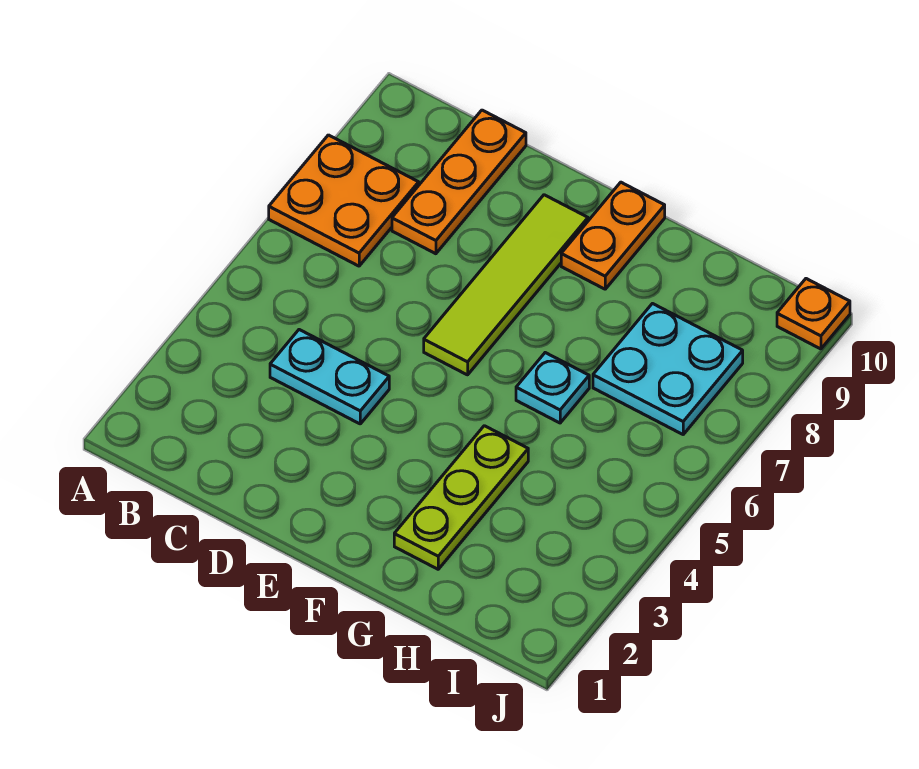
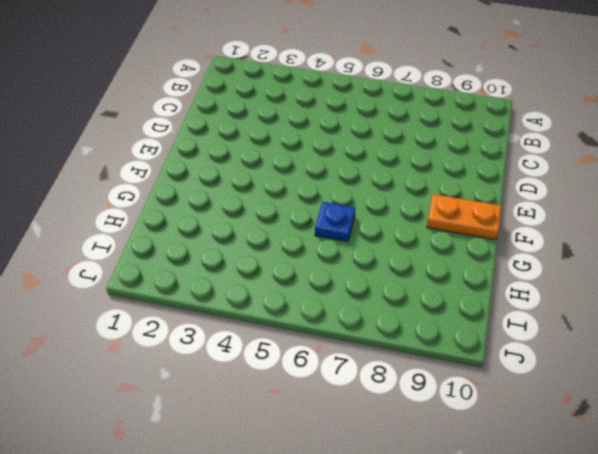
blue plate G6 level 1 -> cyan plate G6 level 1
none -> orange plate A7:B8 level 1
none -> cyan plate C4:D4 level 1

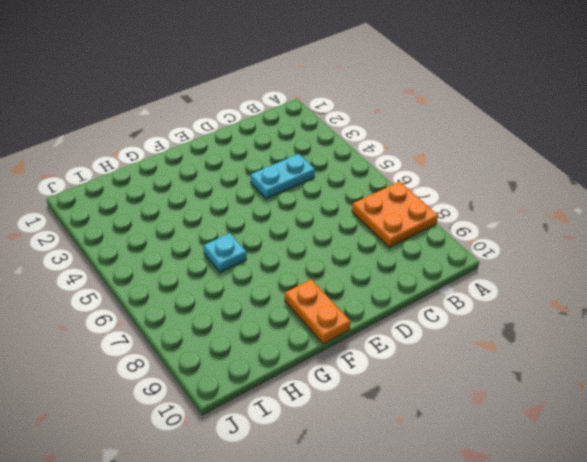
none -> orange plate C8:C10 level 1
none -> lime tile E6:E9 level 1

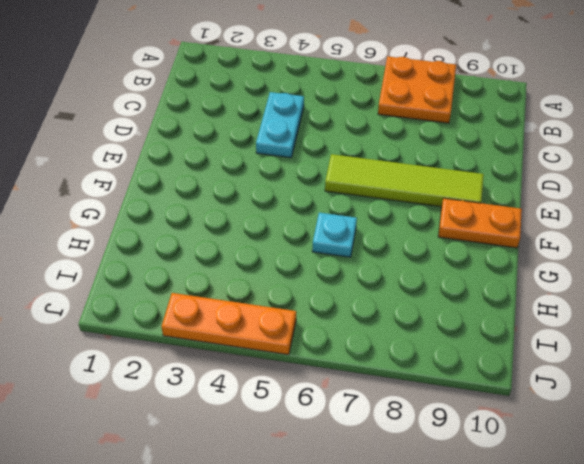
orange plate J3:J5 level 1 -> orange plate C8:C10 level 1
none -> lime plate G2:G4 level 1
none -> cyan plate H7:I8 level 1

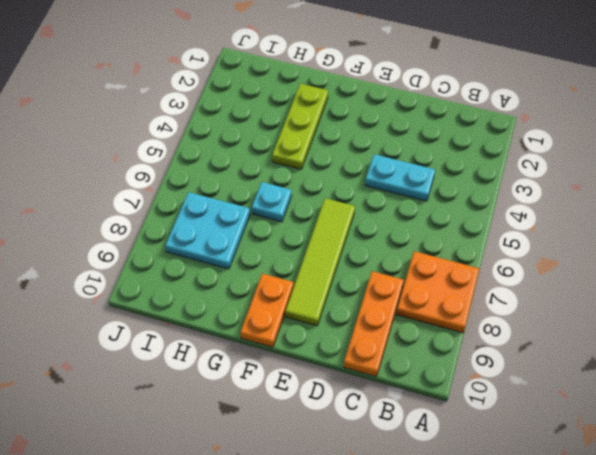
none -> orange plate J10 level 1

